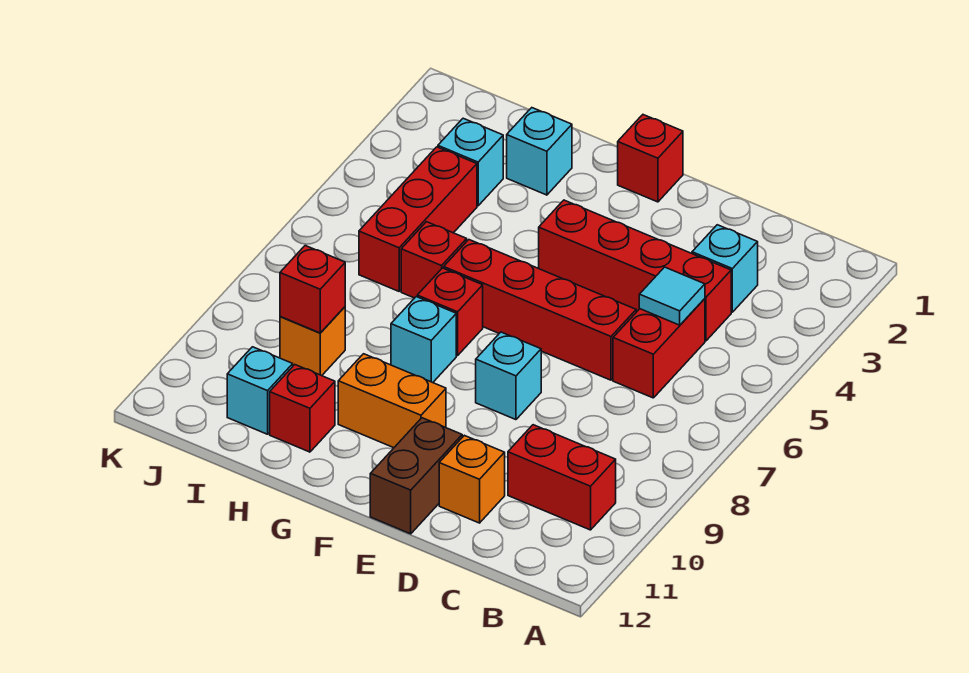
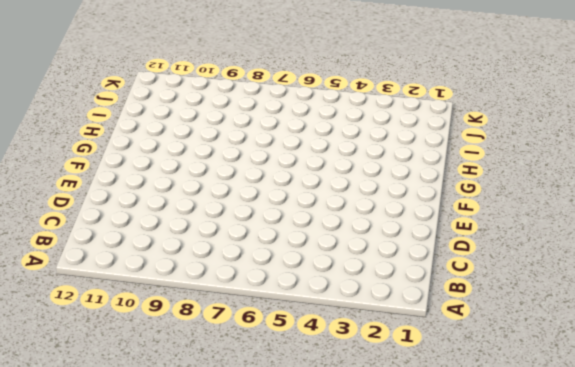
none -> red brick B10:C10 level 1
none -> cyan brick C3 level 1
none -> red brick C4:F4 level 1

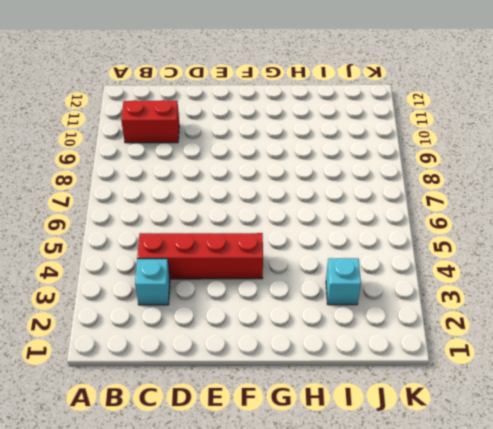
none -> red brick C5:C6 level 1
none -> red brick D6:G6 level 1
none -> orange brick D11 level 1

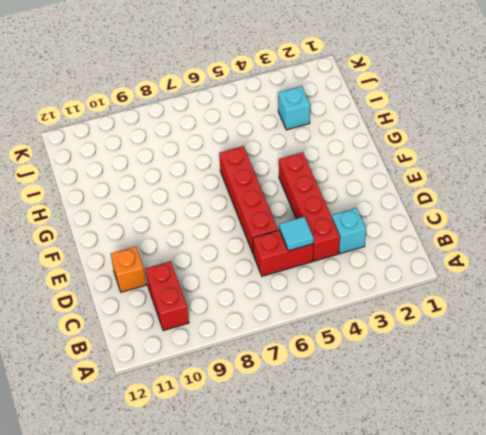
none -> cyan brick E8 level 1
none -> brown brick E11:E12 level 1
none -> red brick F1 level 1

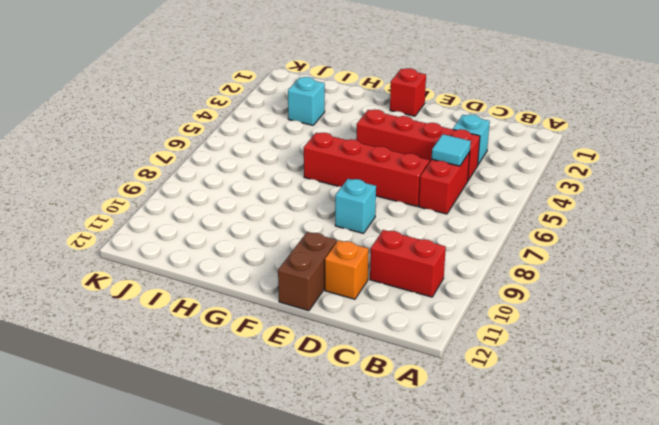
none -> orange brick F10:G10 level 1
none -> red brick G7 level 1
none -> cyan brick G8 level 1

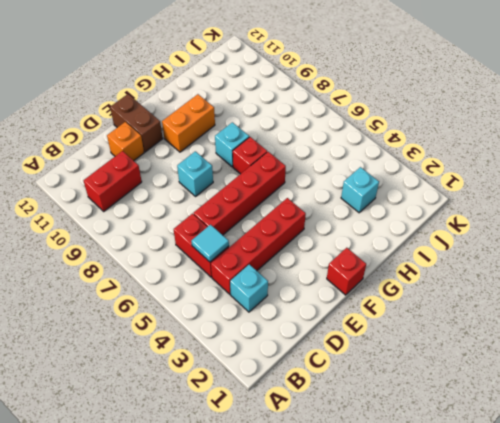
none -> cyan brick H2 level 1
none -> red brick H6 level 1
none -> red brick H11 level 1

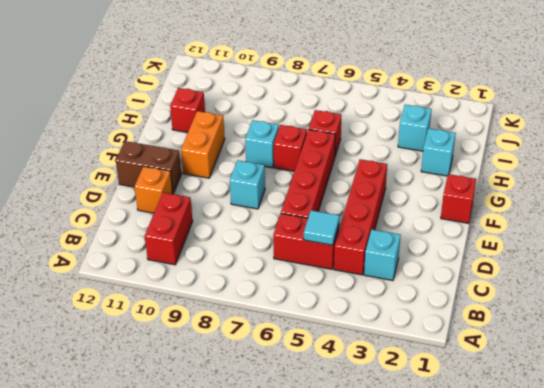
none -> red brick I4:I6 level 1
none -> orange brick I9 level 1
none -> cyan brick I11 level 1

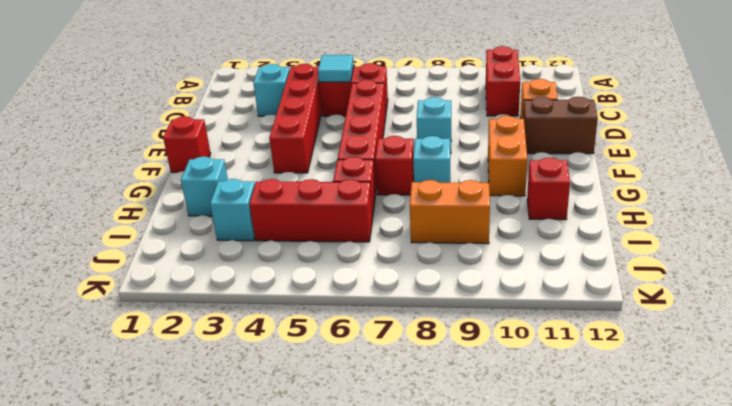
orange brick I8:I9 level 1 -> orange brick I9 level 1
none -> cyan brick I11 level 1
none -> red brick I9 level 2

